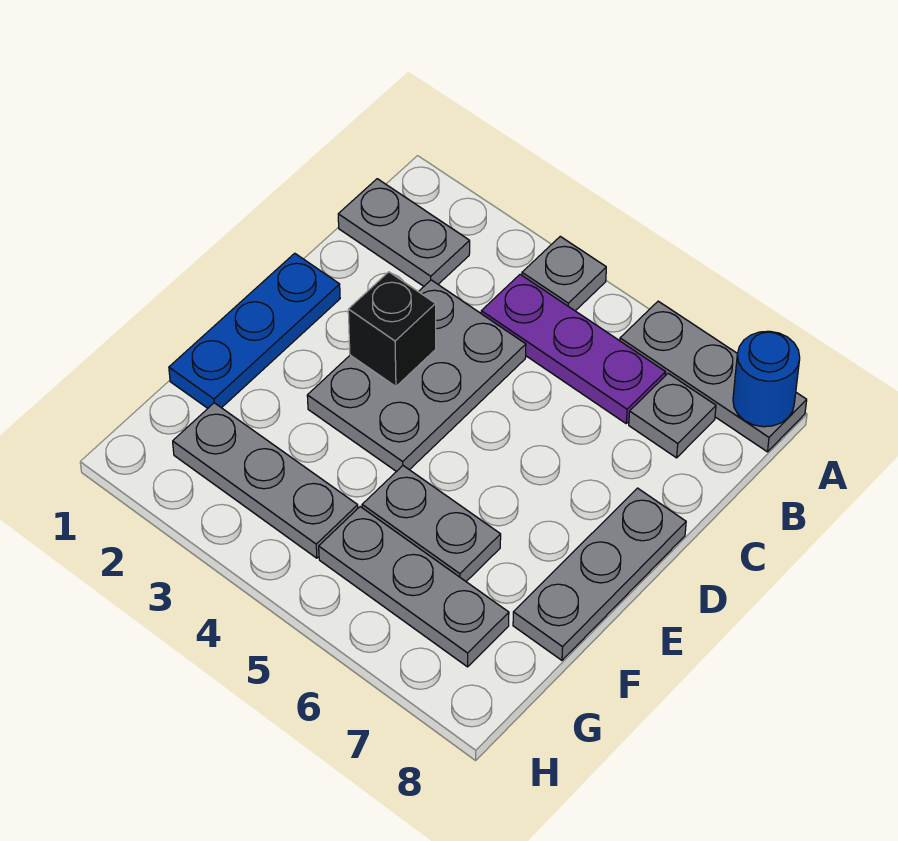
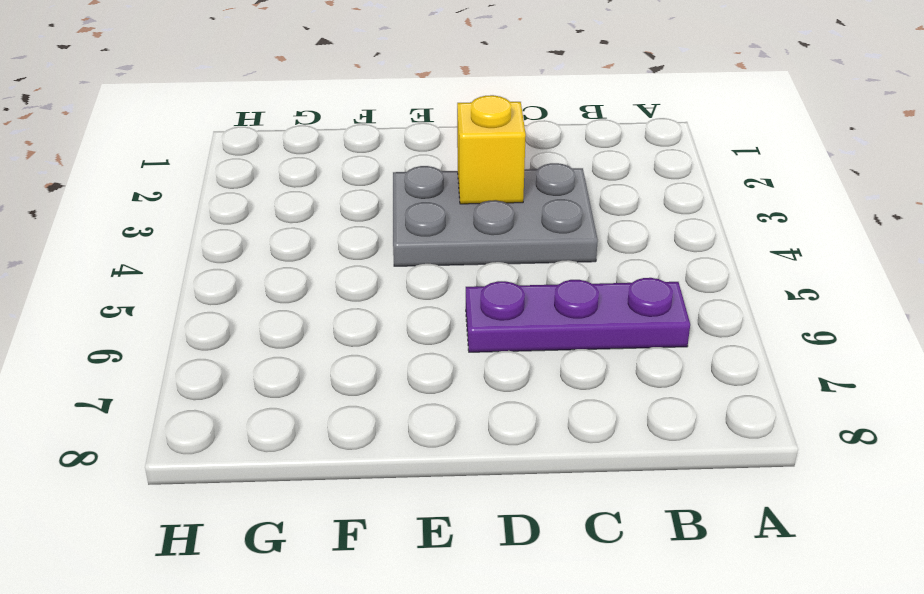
purple plate B6:D6 level 1 -> purple plate B4:B6 level 1
yellow brick D3 level 2 -> black brick D3 level 2
none -> grey plate A4 level 1
none -> grey plate A6:A8 level 1
none -> grey plate B1:B2 level 1

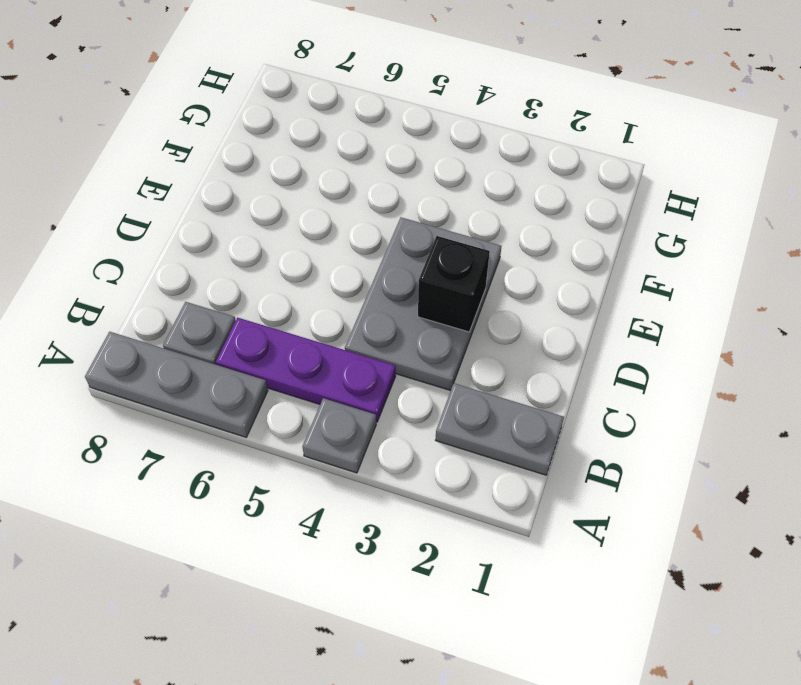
none -> blue plate D1:F1 level 1
none -> grey plate D8:F8 level 1
none -> grey plate F5:F6 level 1

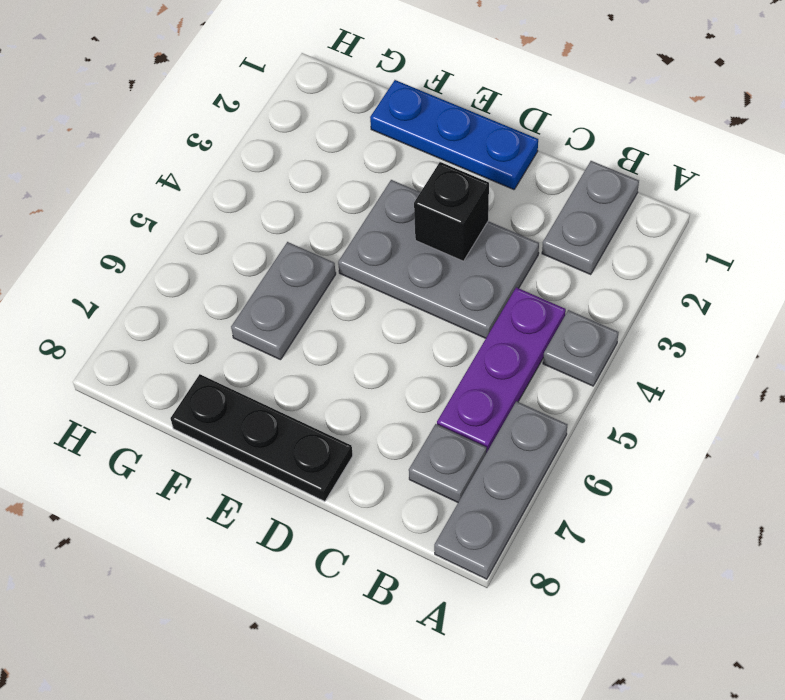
black plate D8:F8 level 1 -> grey plate D8:F8 level 1
none -> grey plate G2:G4 level 1
none -> grey plate G5:G7 level 1
none -> blue round brick A8 level 2

